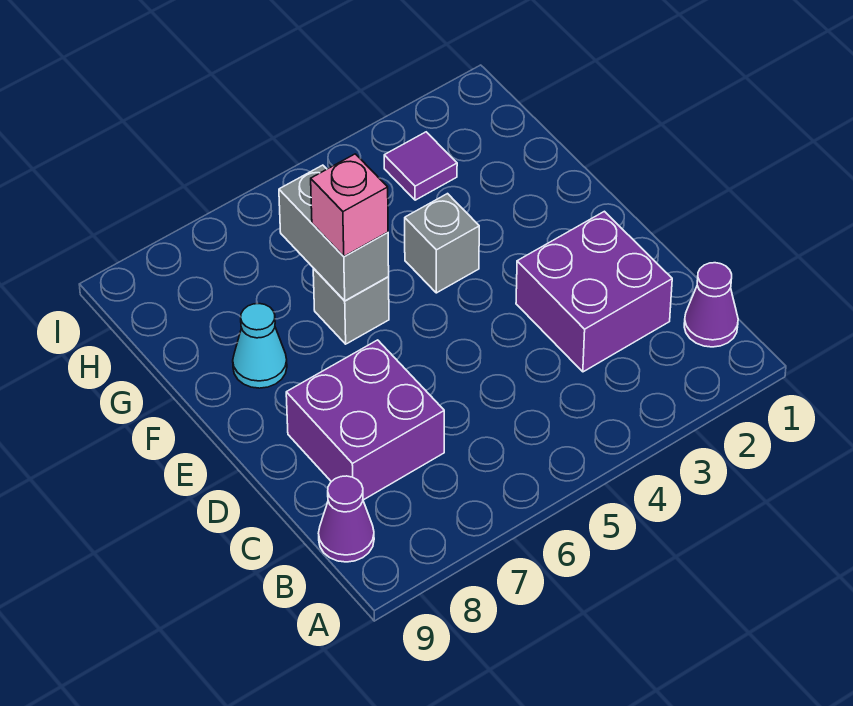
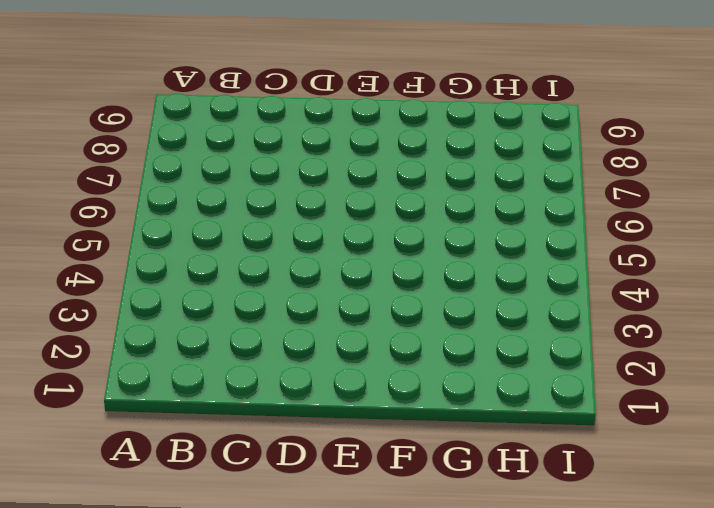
none -> purple cone B1 level 1
none -> purple cone B9 level 1

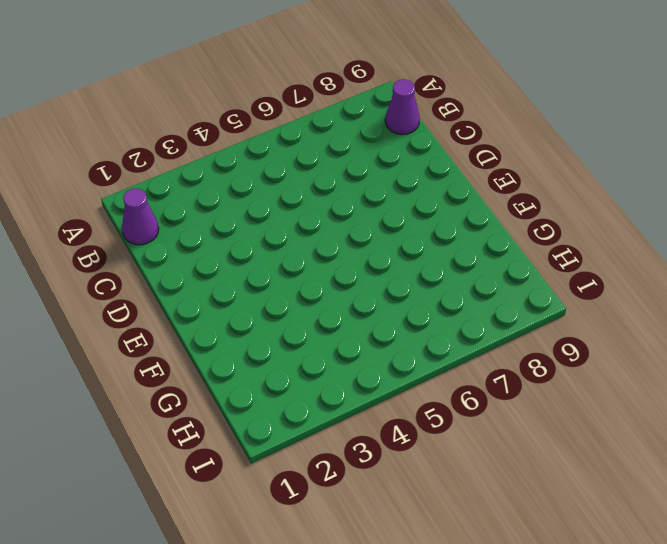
none -> purple brick C2:D3 level 1
none -> purple brick C7:D8 level 1

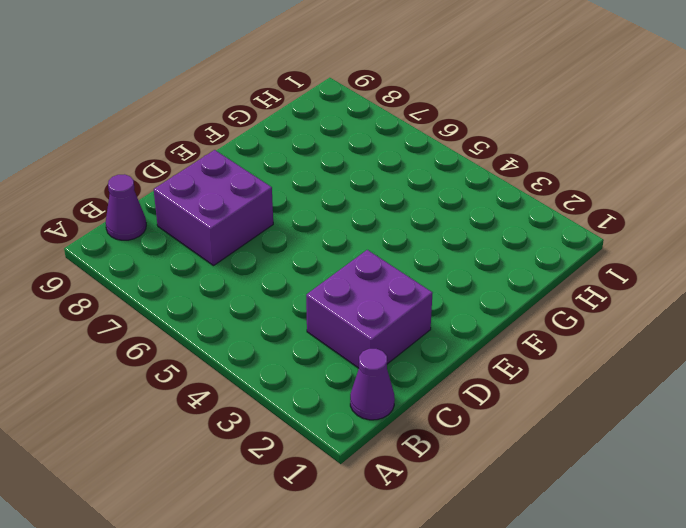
none -> grey brick F4 level 1
none -> grey brick F6 level 1

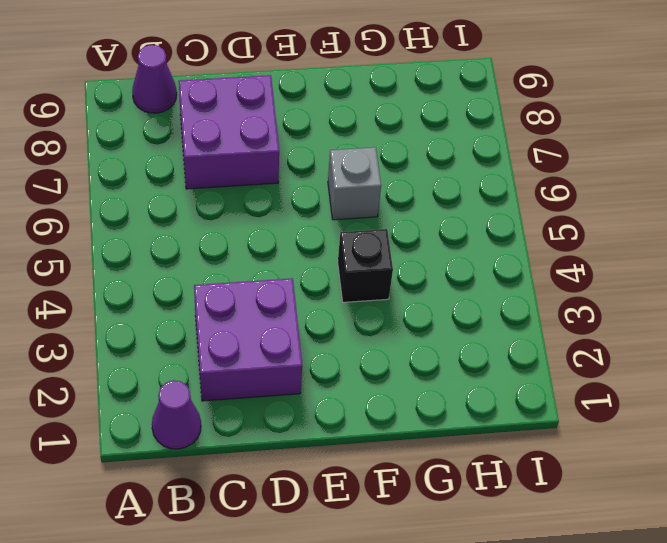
black brick F4 level 1 -> grey brick F4 level 1
none -> cyan cone F8 level 1
none -> purple tile H3 level 1

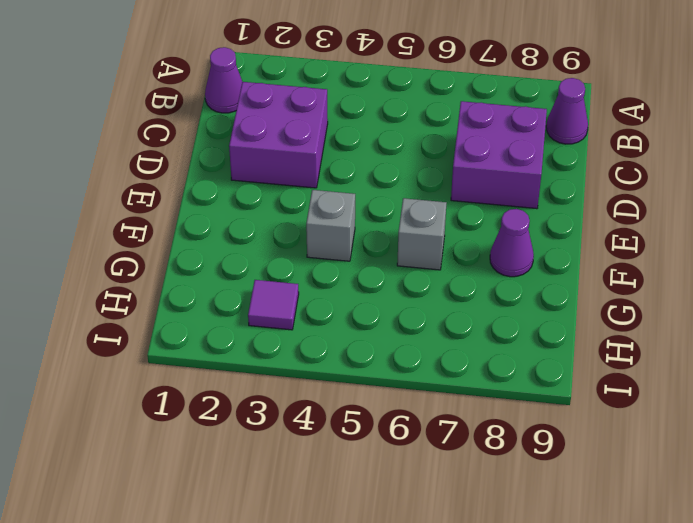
purple cone F8 level 1 -> cyan cone F8 level 1
none -> grey brick F6:G6 level 2
none -> pink brick F6 level 3

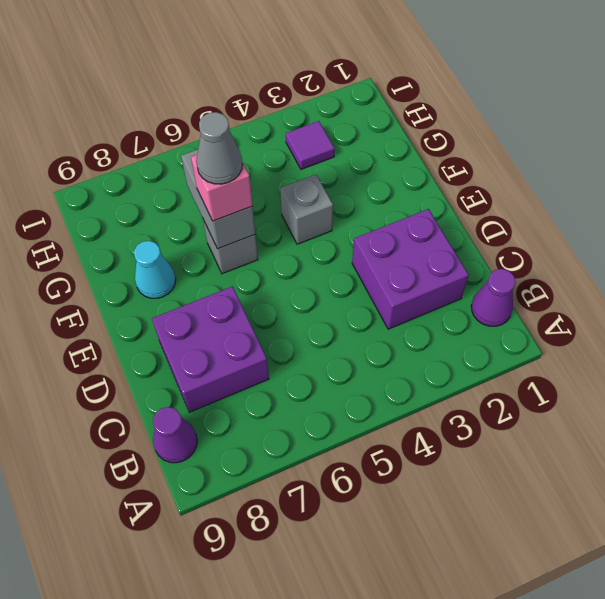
grey cone F6 level 4 -> none

